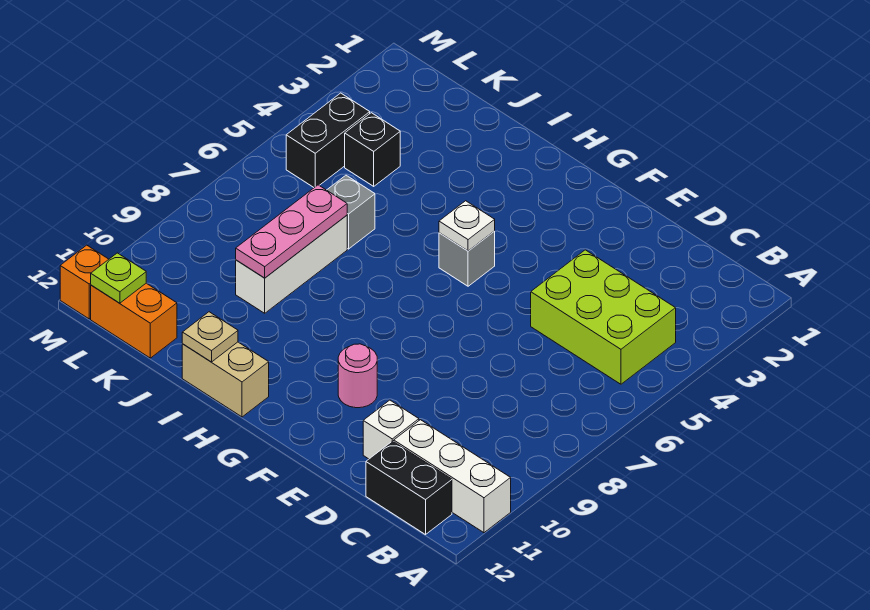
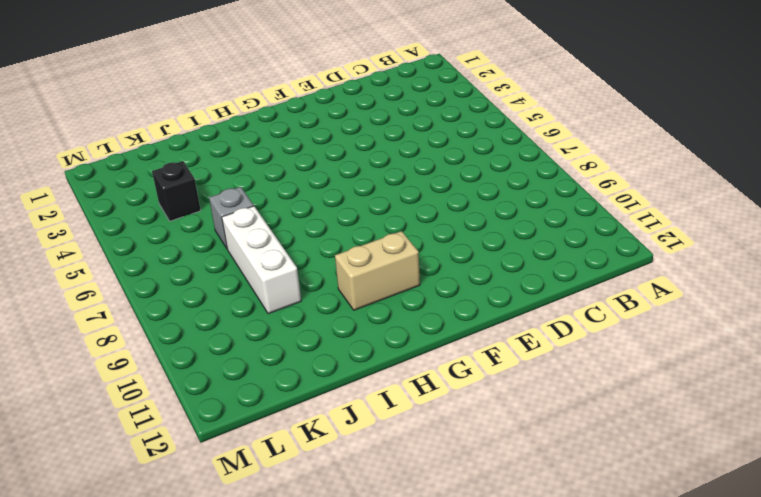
tan brick G10:H10 level 1 -> tan brick H12:I12 level 1
none -> white brick A11:C11 level 1
none -> lime brick B4:D5 level 1
none -> black brick B12:C12 level 1

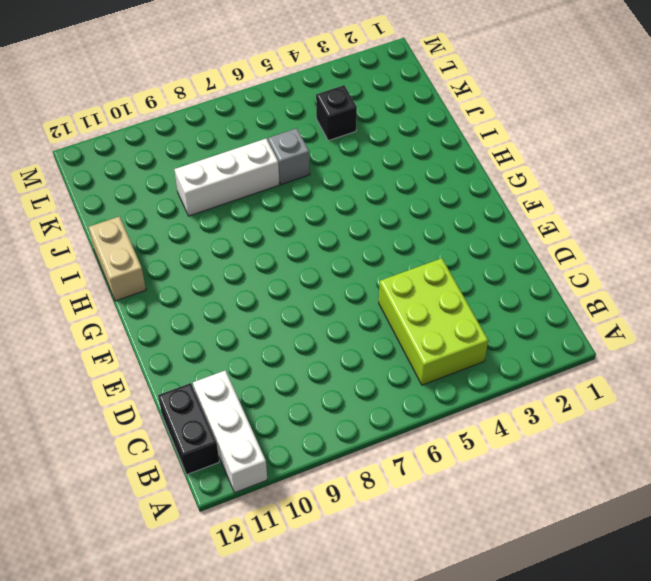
none -> white brick D11 level 1
none -> pink round brick F10 level 1
none -> grey brick G5 level 1

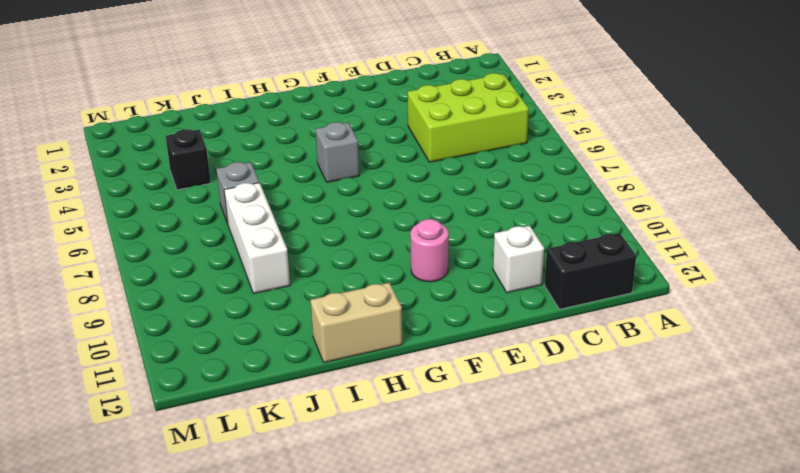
none -> white brick A11:C11 level 1
none -> orange brick K12:L12 level 1
none -> black brick L4:L5 level 1

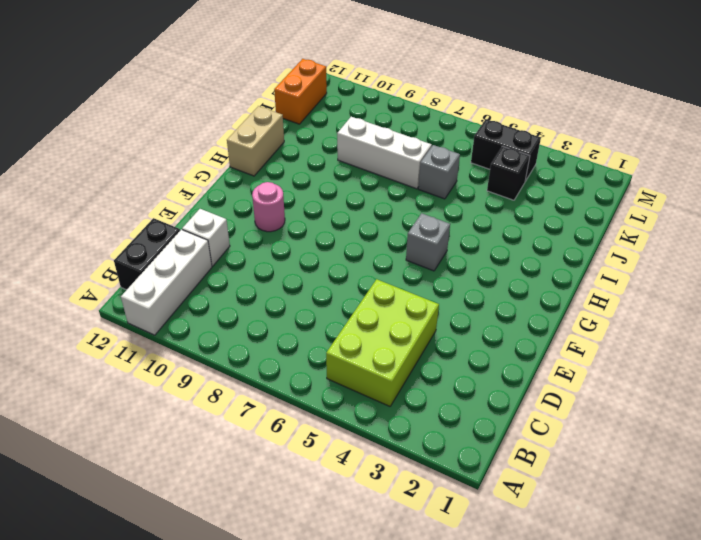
none -> orange brick M12 level 1
none -> white plate G5 level 2
none -> tan plate I12 level 2

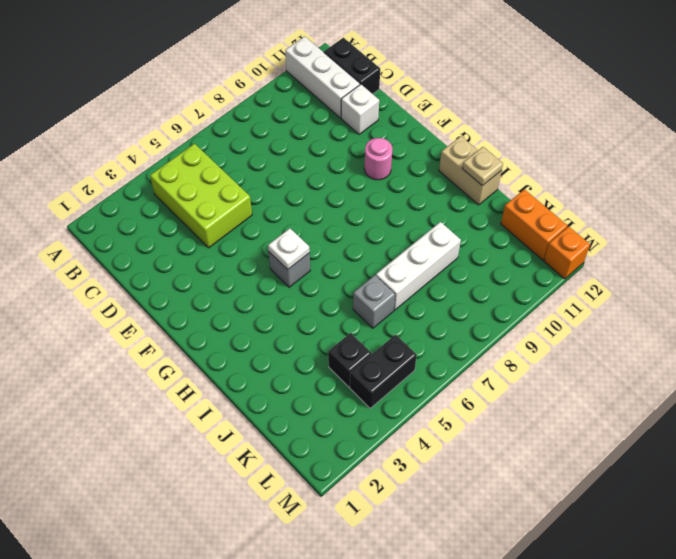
none -> pink plate J7:J9 level 2
none -> lime plate L12 level 2

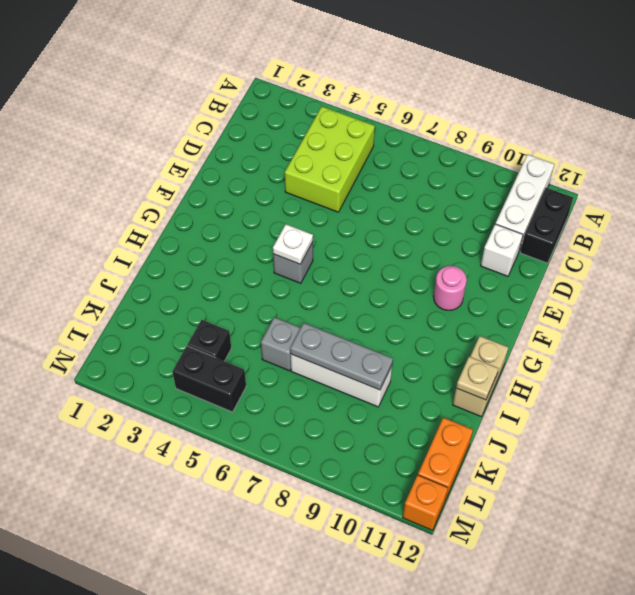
grey plate J7:J9 level 2 -> pink plate J7:J9 level 2
none -> lime plate L12 level 2

